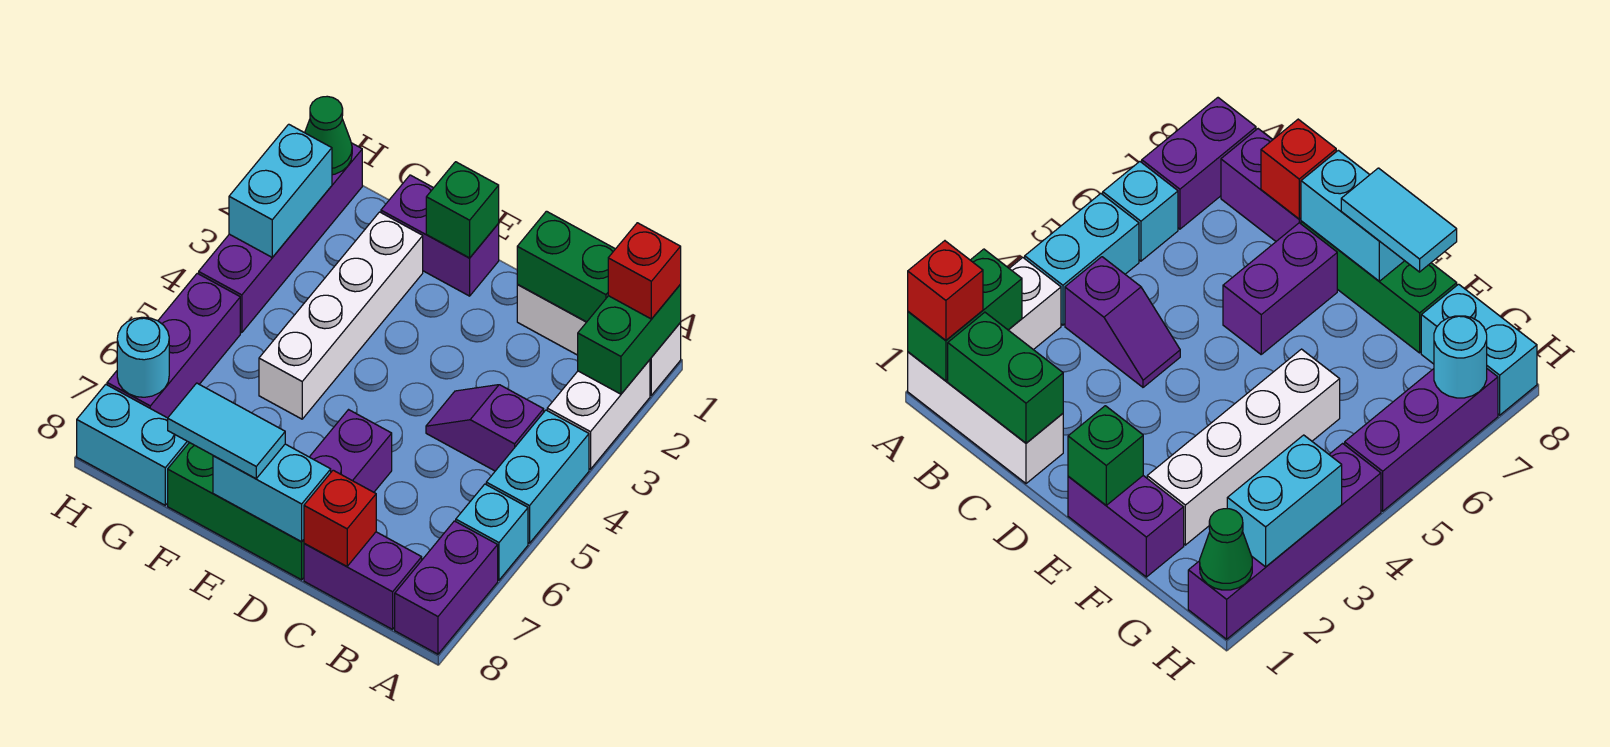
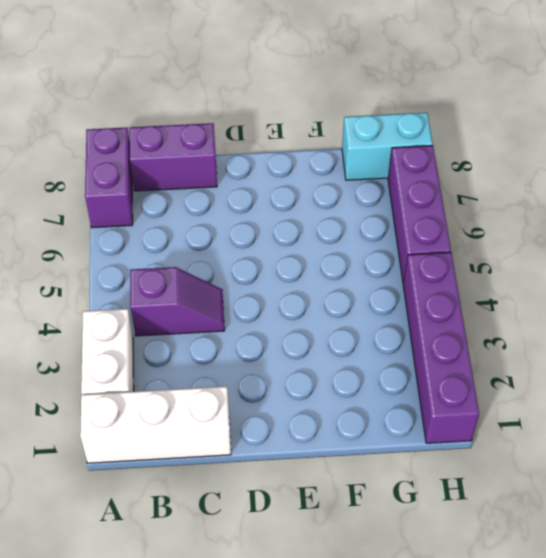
none -> cyan brick A4:A5 level 1
none -> cyan brick A6 level 1
none -> purple brick D6:D7 level 1

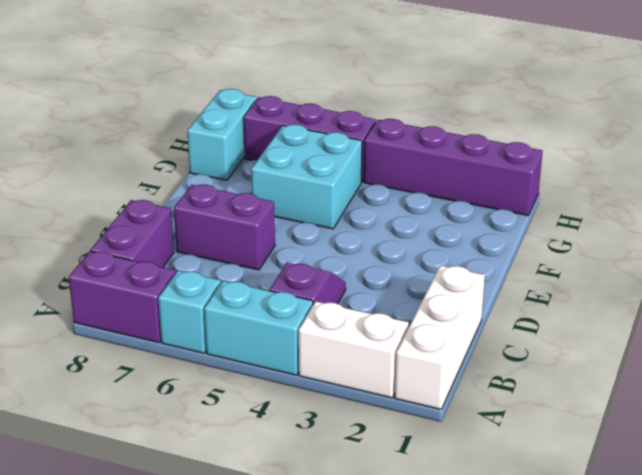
cyan brick F5:G6 level 1 -> white brick F2:F5 level 1
none -> green brick D8:F8 level 1
none -> purple brick E1:F1 level 1
none -> green brick A1:A2 level 2

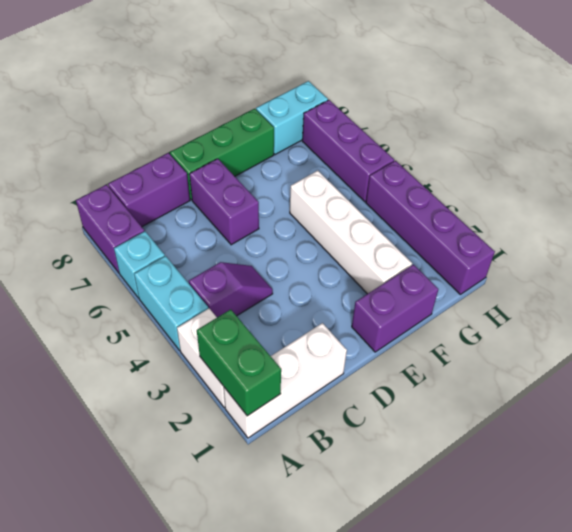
none -> green brick B1:C1 level 2
none -> red brick C8 level 2
none -> cyan brick D8:E8 level 2

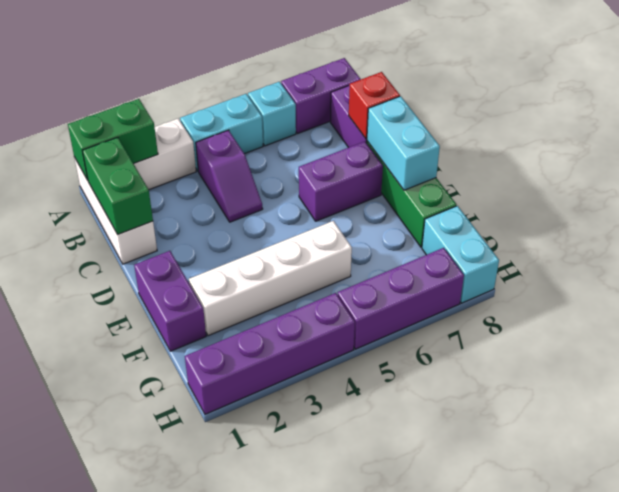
none -> green brick E1 level 2
none -> green cone H1 level 2
none -> cyan brick H2:H3 level 2

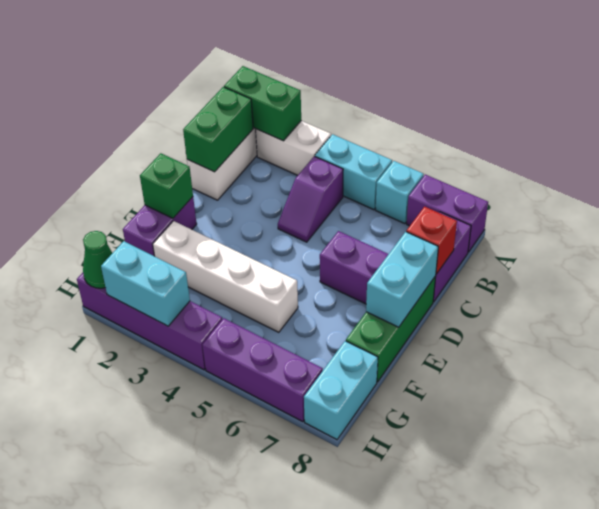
none -> cyan round brick H7 level 2
none -> red brick A1 level 3
none -> cyan tile E8:F8 level 3

